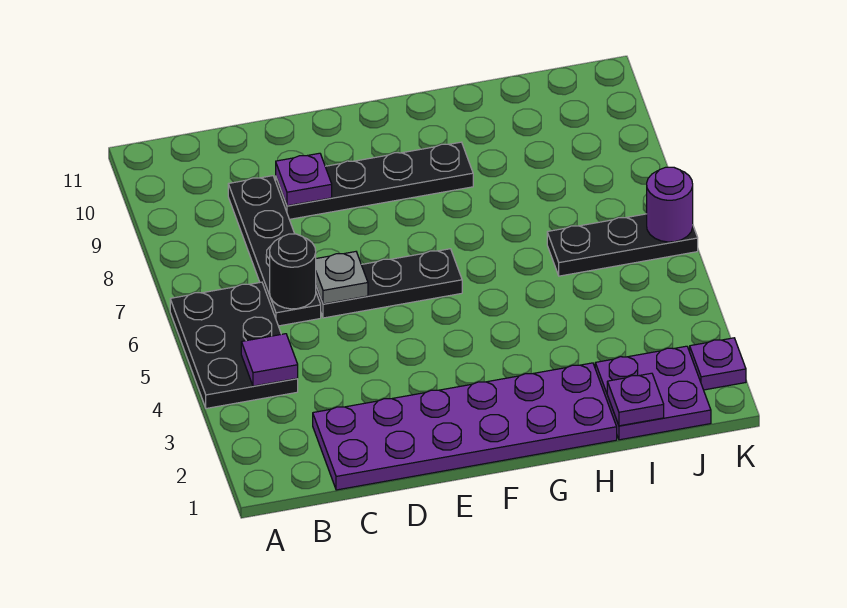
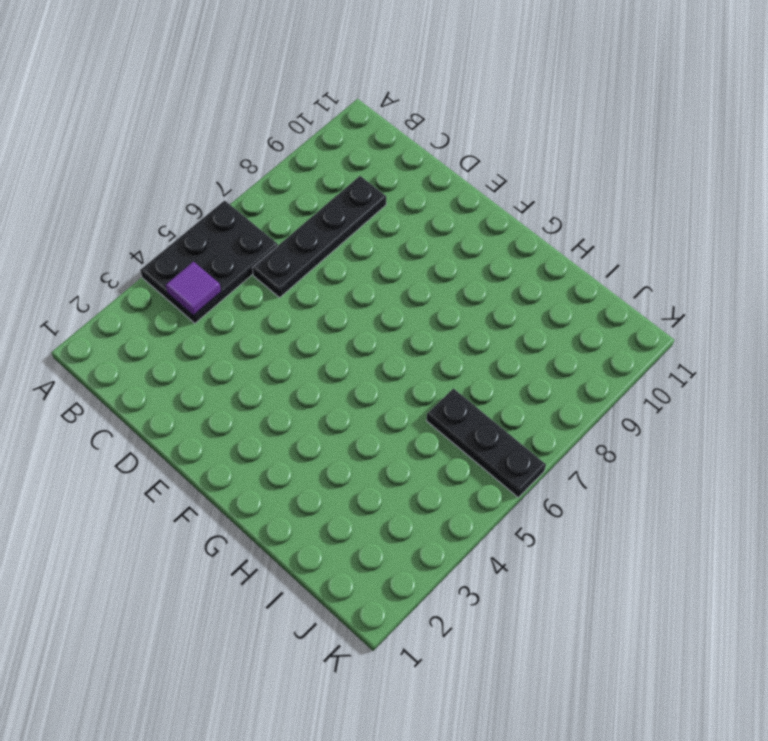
none -> purple plate C1:H2 level 1
none -> black plate D6:F6 level 1
none -> black plate D9:G9 level 1

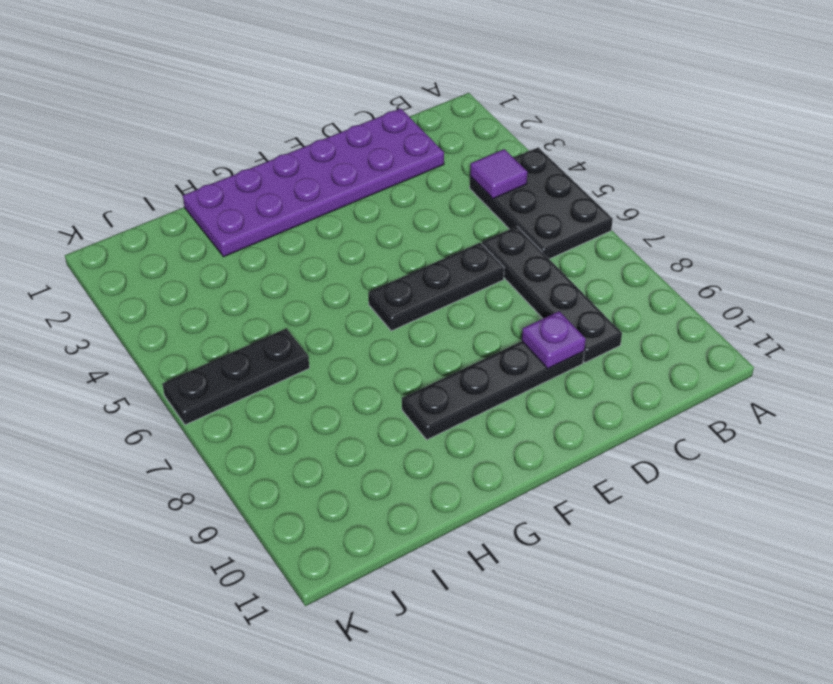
none -> purple plate I1:J2 level 1
none -> purple plate K2 level 1
none -> black round brick C6 level 2

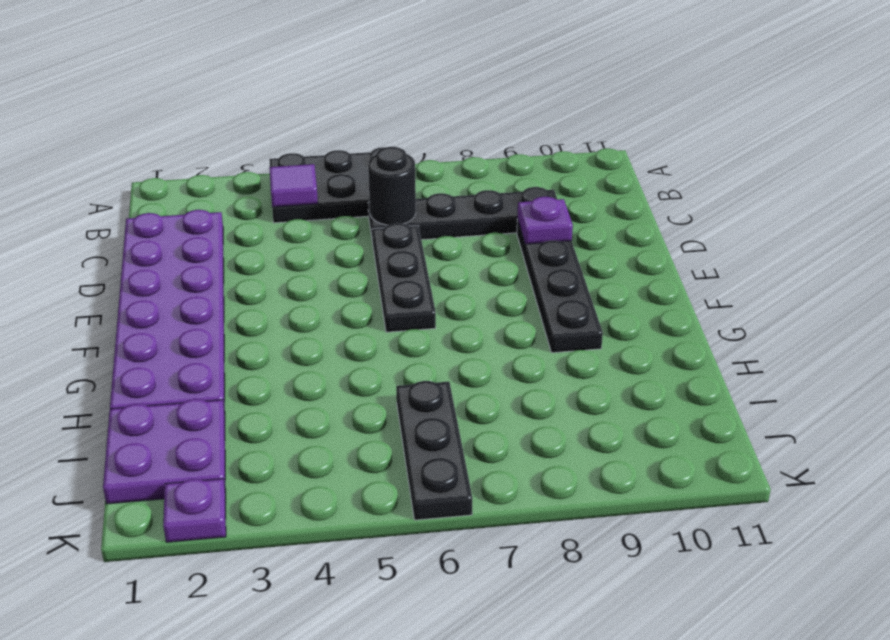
none -> grey plate D6 level 2
none -> purple plate I1 level 2
none -> purple round brick K6 level 2

